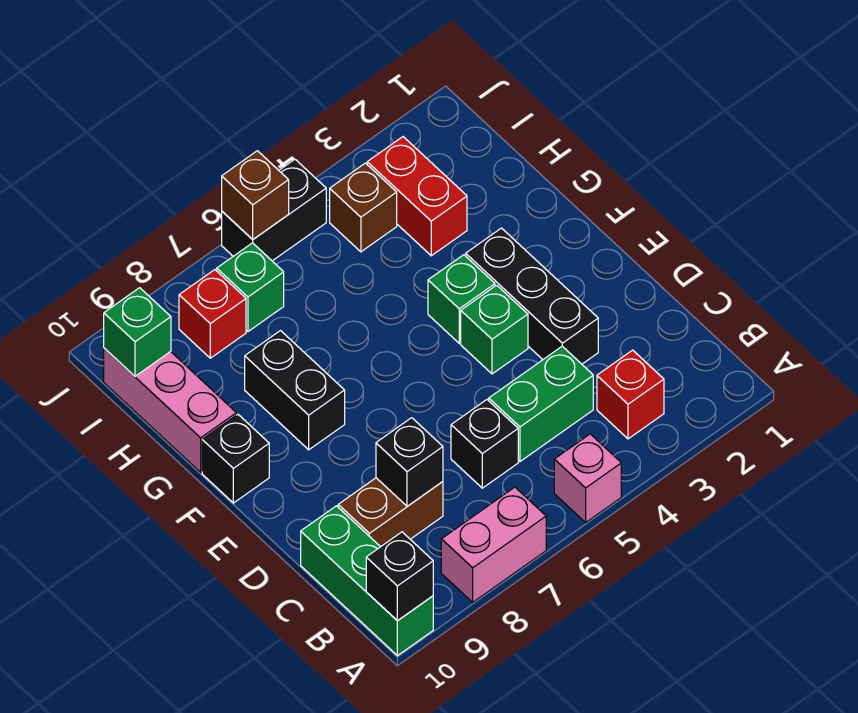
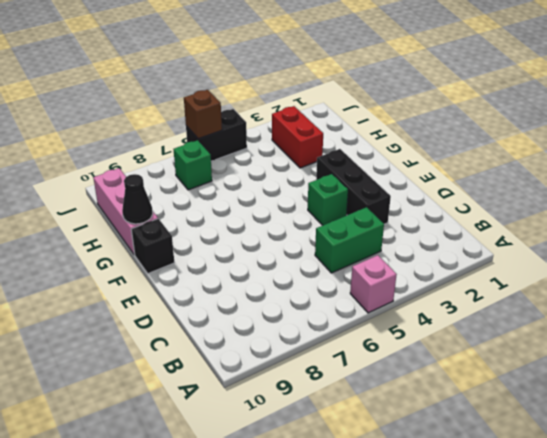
black cone G10 level 2 -> none
none -> pink brick A7:A8 level 1
none -> green brick A10:C10 level 1
none -> red brick B3 level 1

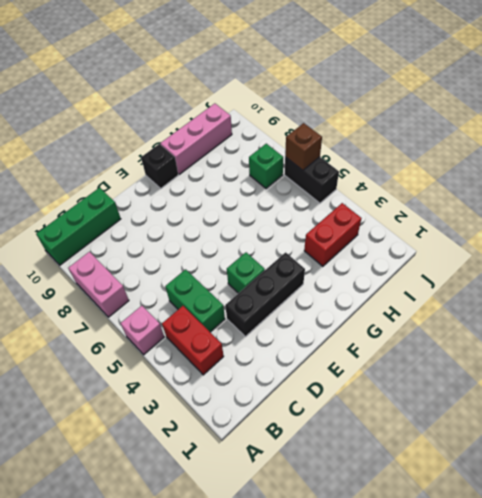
red brick B3:B4 level 1 -> red brick B3 level 1
none -> black brick C6 level 1
none -> brown brick C8:C9 level 1
none -> green brick F4 level 1

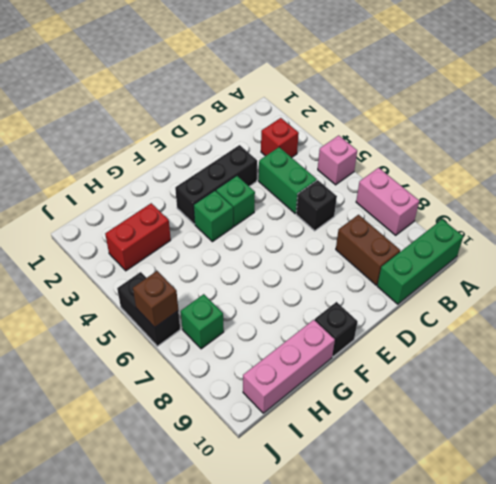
none -> black brick F8:G8 level 1
none -> brown brick I4 level 1
none -> red brick I8 level 1

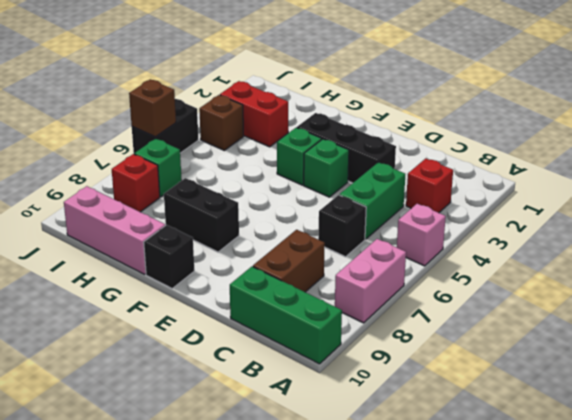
none -> black brick A10 level 2
none -> black brick C8 level 2
none -> green brick I10 level 2

